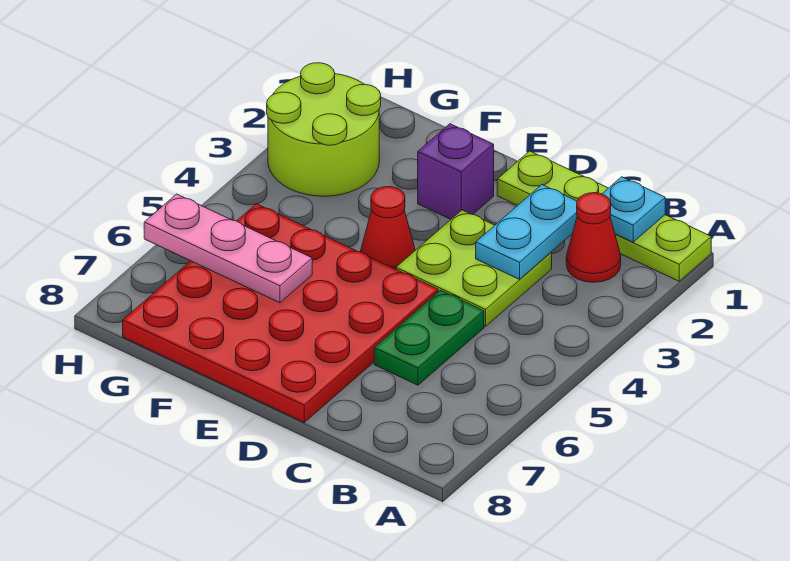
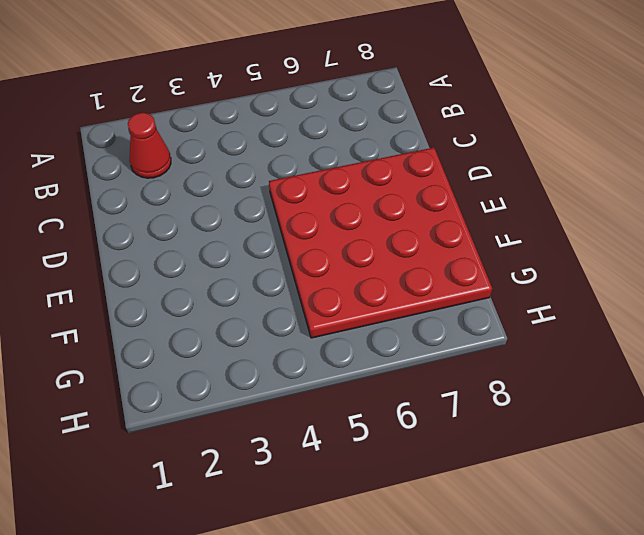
none -> lime plate A1:D1 level 1
none -> lime plate C3:D4 level 1

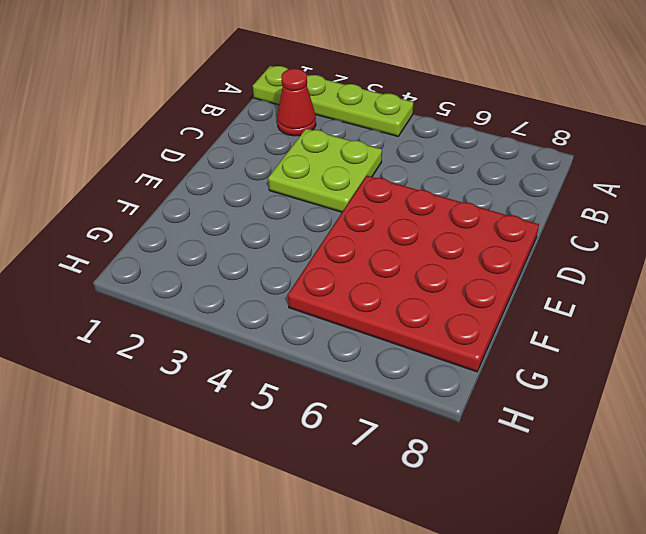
lime plate A1:A4 level 1 -> lime plate A1:D1 level 1
none -> green plate C5:C6 level 1
none -> purple brick E2 level 1

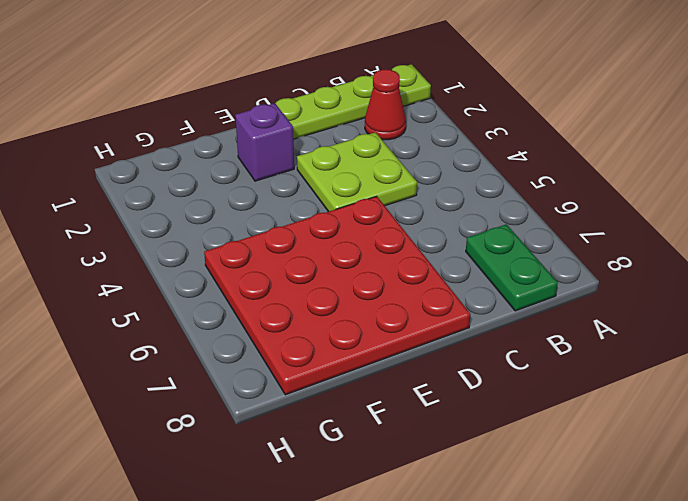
green plate B7:B8 level 1 -> green plate C5:C6 level 1
none -> red cone E4 level 1
none -> lime round brick G2:H3 level 1

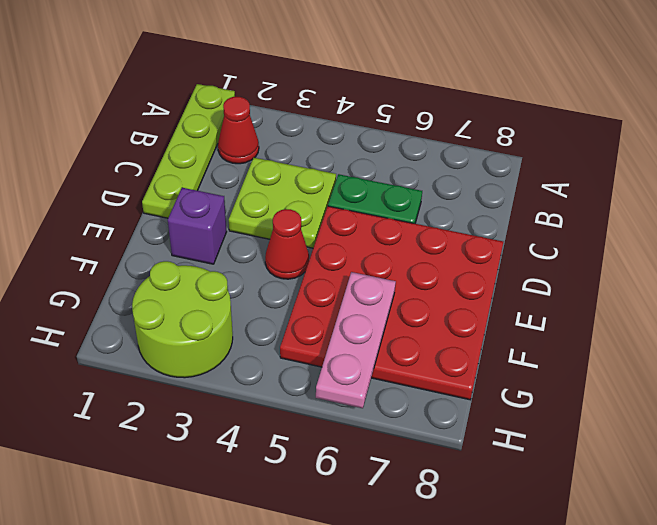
none -> cyan plate B1 level 2
none -> cyan plate C2:C3 level 2

